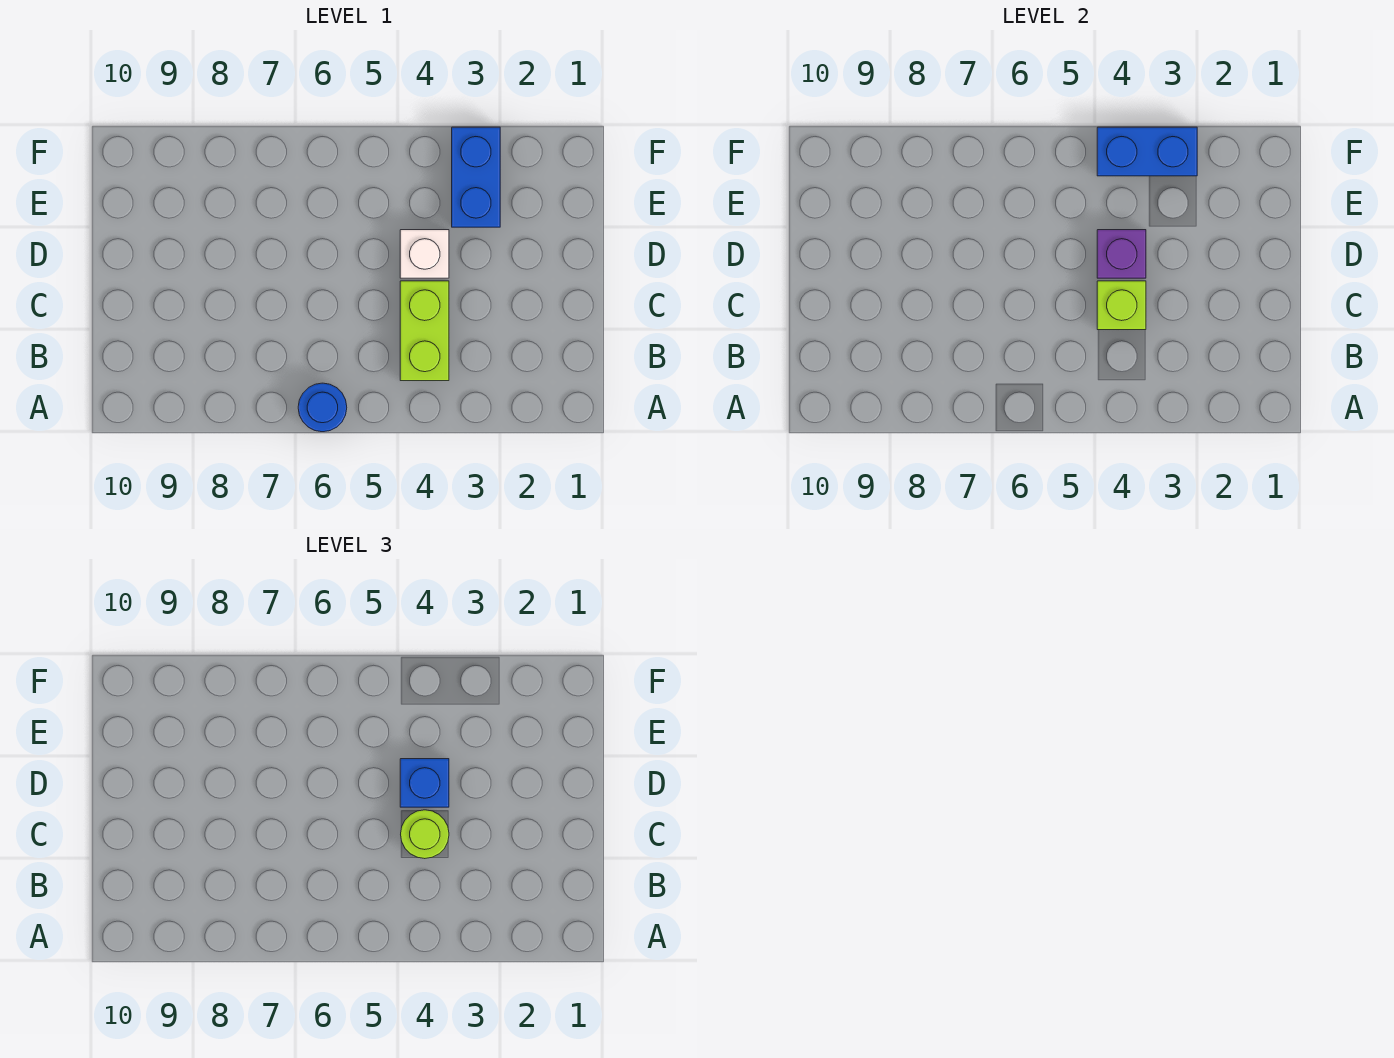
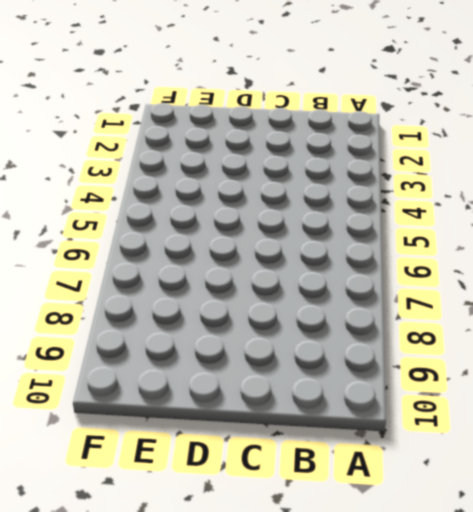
none -> blue round brick A6 level 1
none -> lime brick B4:C4 level 1

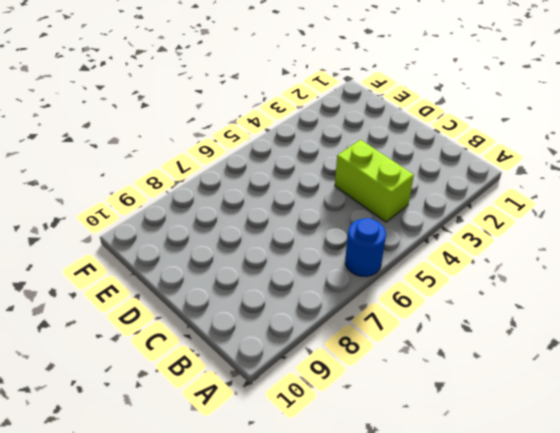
none -> white brick D4 level 1
none -> blue brick E3:F3 level 1

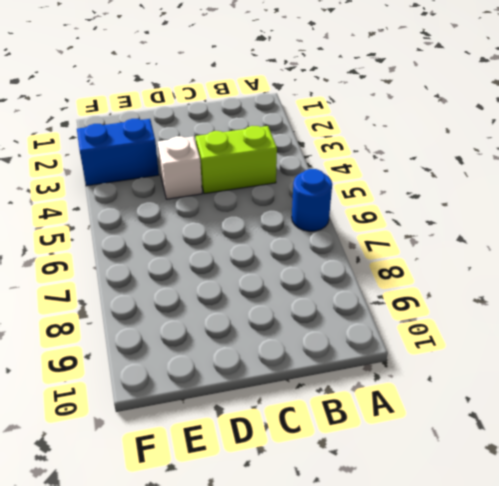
none -> lime brick C4 level 2
none -> purple brick D4 level 2

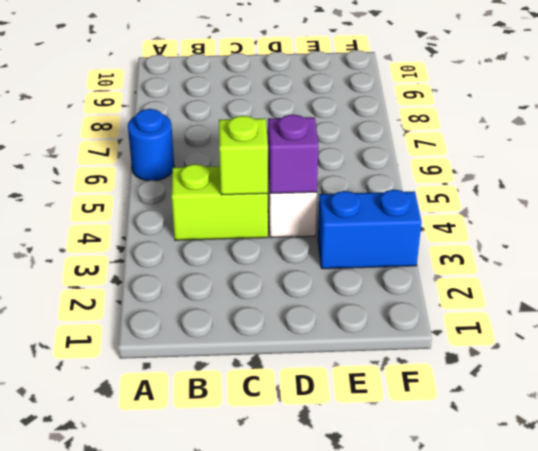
none -> blue brick F3:F4 level 2
none -> lime round brick C4 level 3

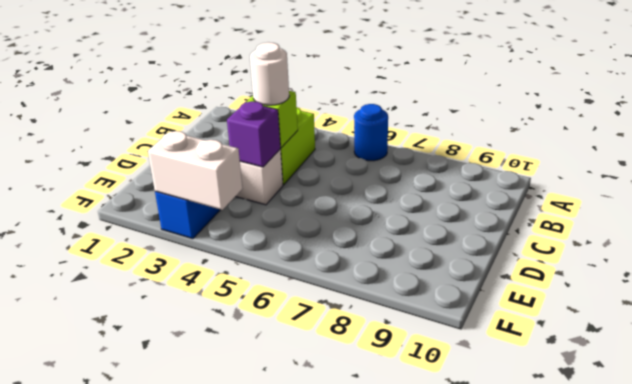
white round brick C4 level 3 -> lime round brick C4 level 3
white brick F3:F4 level 2 -> blue brick F3:F4 level 2
none -> blue brick D4 level 3

